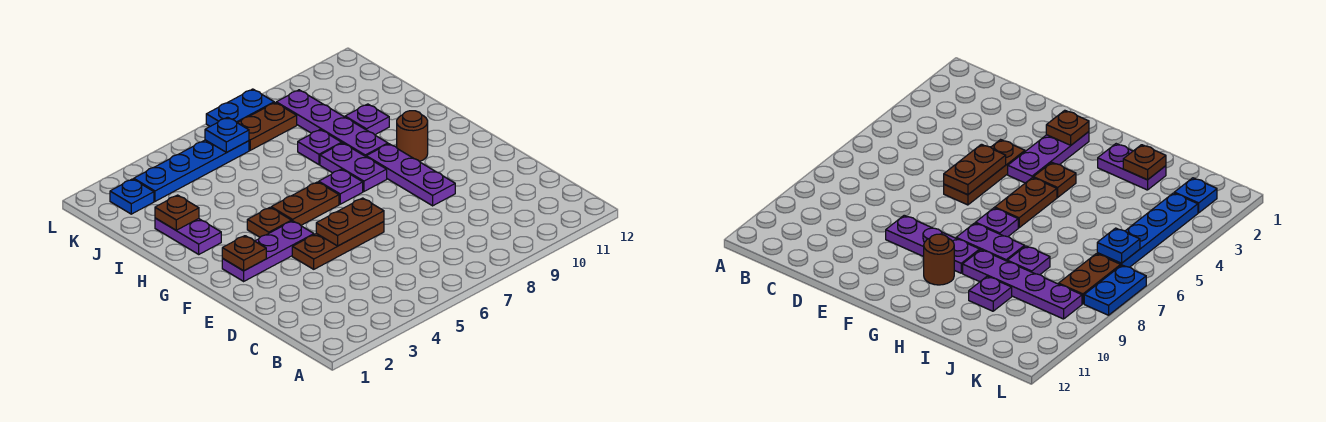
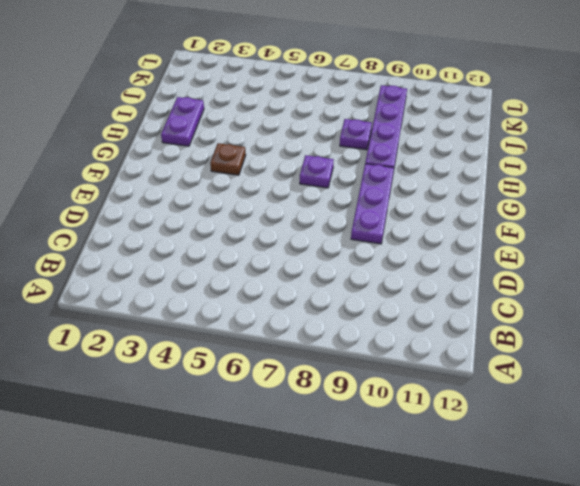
none -> brown plate E4:E6 level 1
none -> purple plate F2:F4 level 1
none -> brown plate G5:G6 level 1

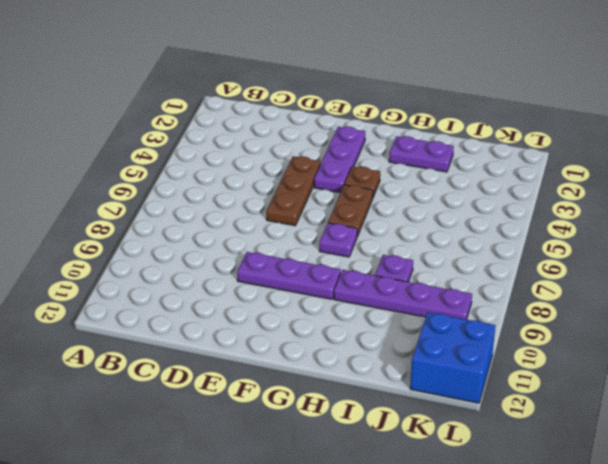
blue brick K11:L12 level 1 -> none
none -> purple plate G8:H8 level 1
none -> brown round brick G10 level 1
none -> purple plate I10 level 1

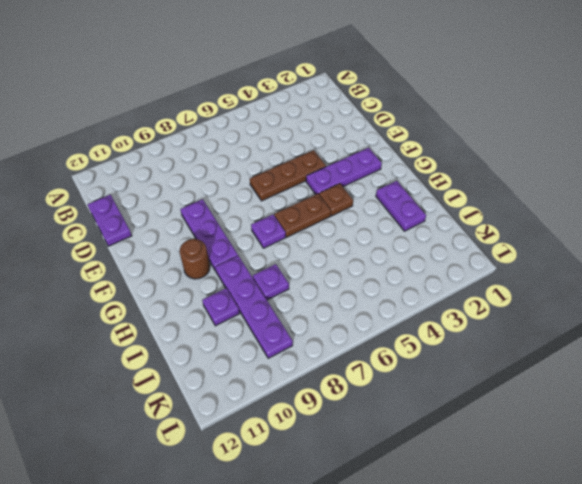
purple plate C12:D12 level 1 -> purple plate G8:H8 level 1
none -> blue plate K2 level 1
none -> blue plate K3:K6 level 1
none -> brown plate K7:K8 level 1

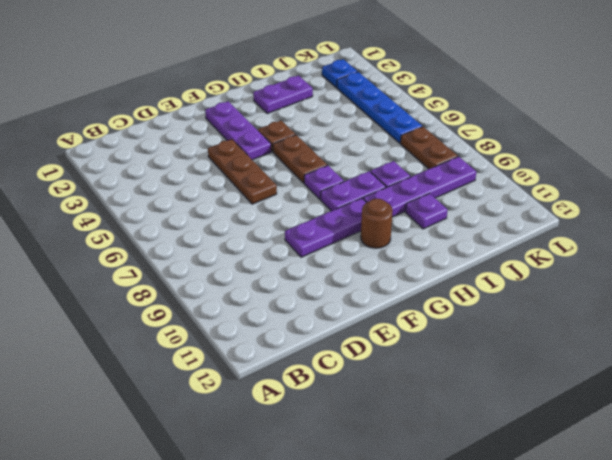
none -> blue plate L7:L8 level 1
none -> brown plate E5:E6 level 2
none -> brown plate F2 level 2

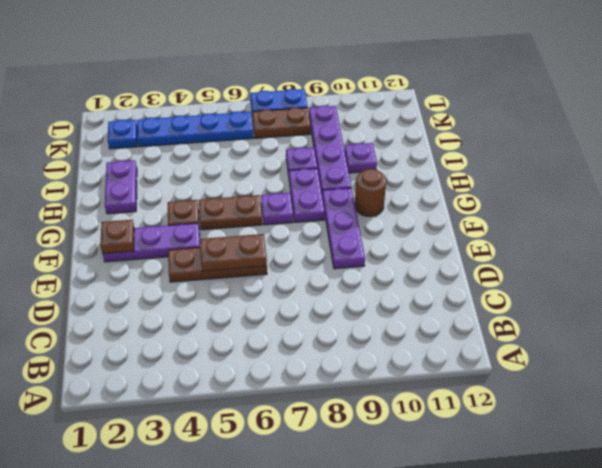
none -> brown plate I2 level 2
none -> blue plate K6 level 2

